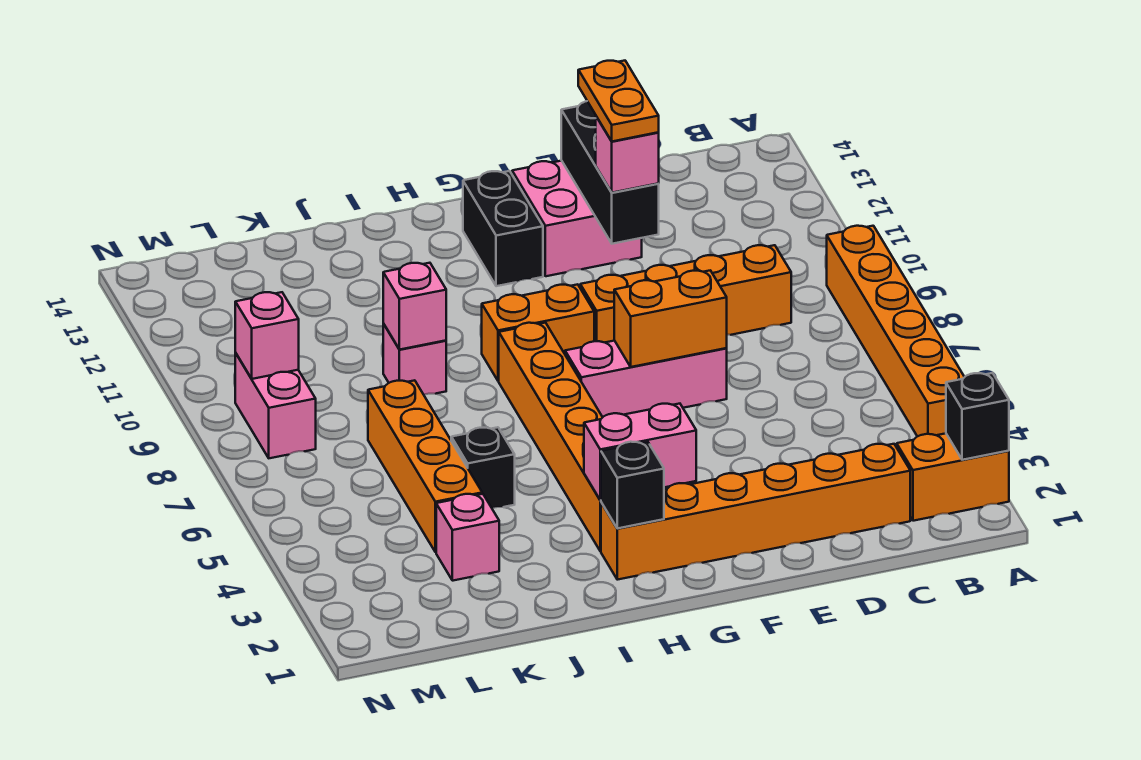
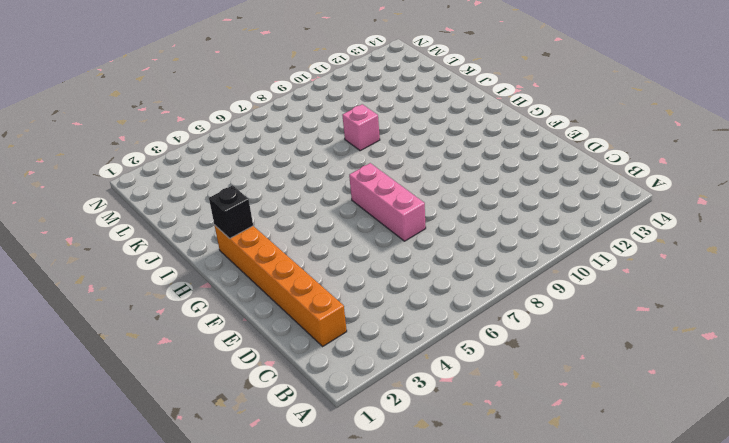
none -> orange brick A2:B2 level 1
none -> orange brick A4:A9 level 1
none -> orange brick C9:F9 level 1

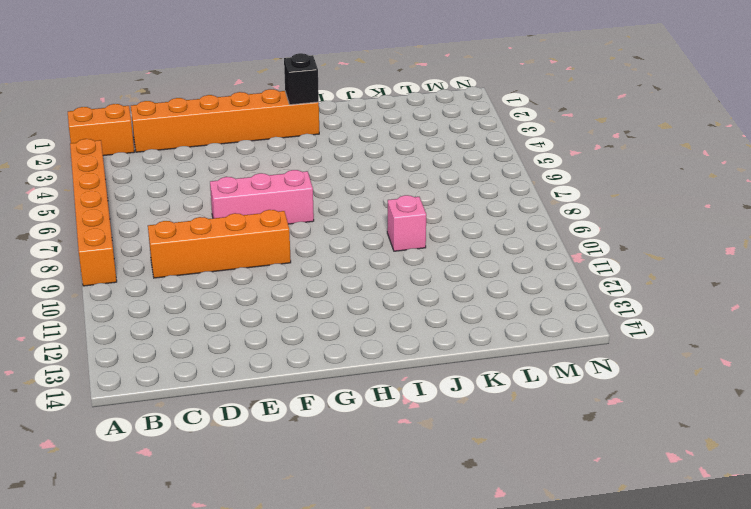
none -> pink brick E12:F13 level 1
none -> orange brick G9:H9 level 1
none -> black brick G12:G13 level 1

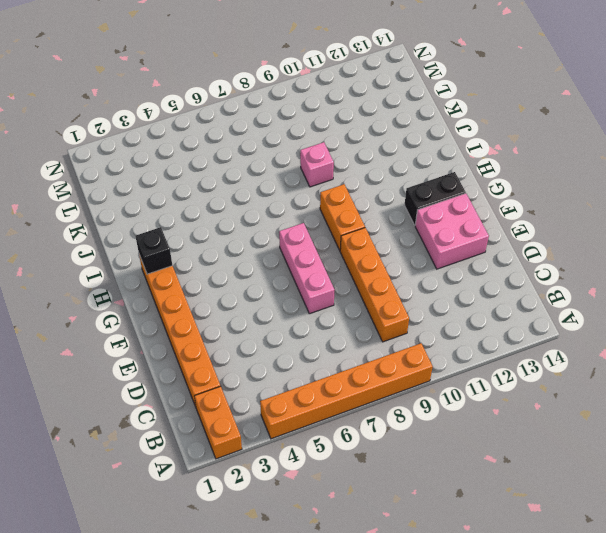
none -> orange brick H3:H8 level 1
none -> black brick J5 level 1
none -> pink brick K3 level 1

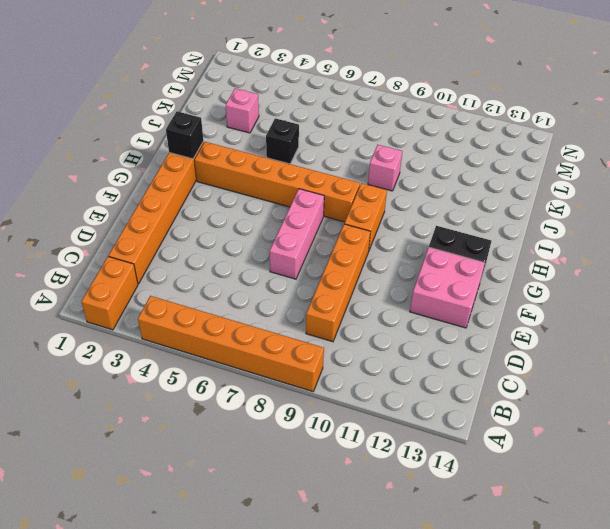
none -> orange brick K4:K7 level 1
none -> pink brick M8:M9 level 1
none -> black brick A2 level 2

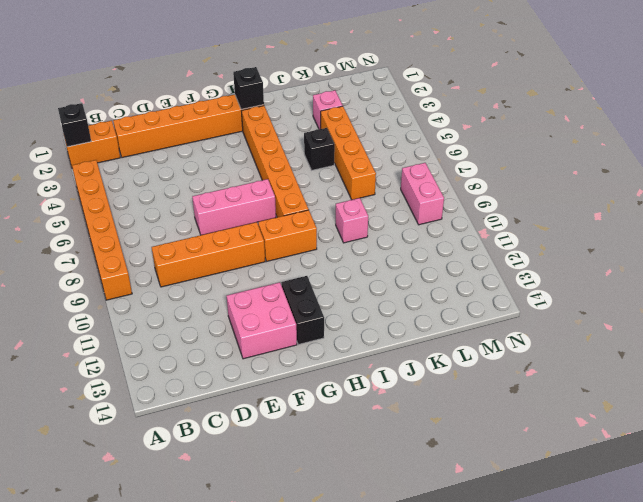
none -> orange brick E7:F7 level 2
none -> black brick E11:E13 level 2
none -> pink brick G3:H3 level 2

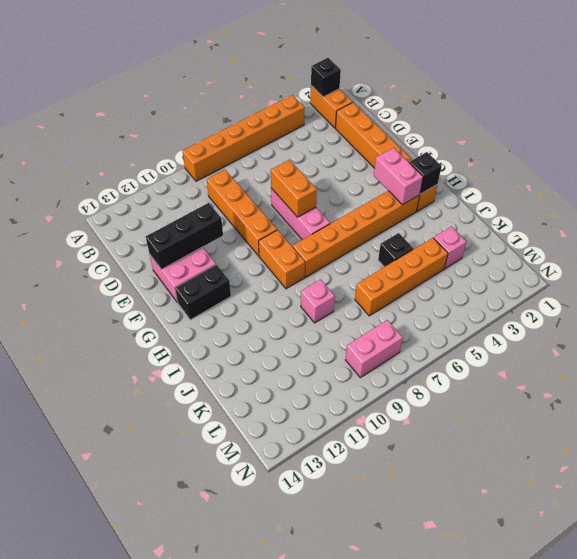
none -> pink brick J9 level 2
none -> pink brick M9 level 2
none -> pink brick E11 level 3

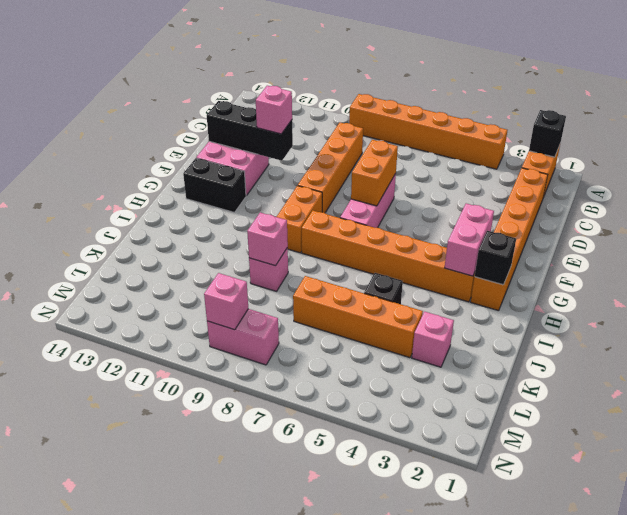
none -> orange plate E11:E12 level 4

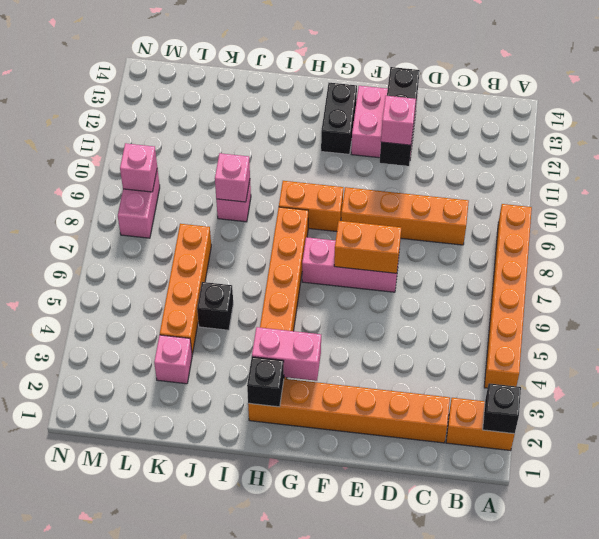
none -> orange plate E11:E12 level 4

